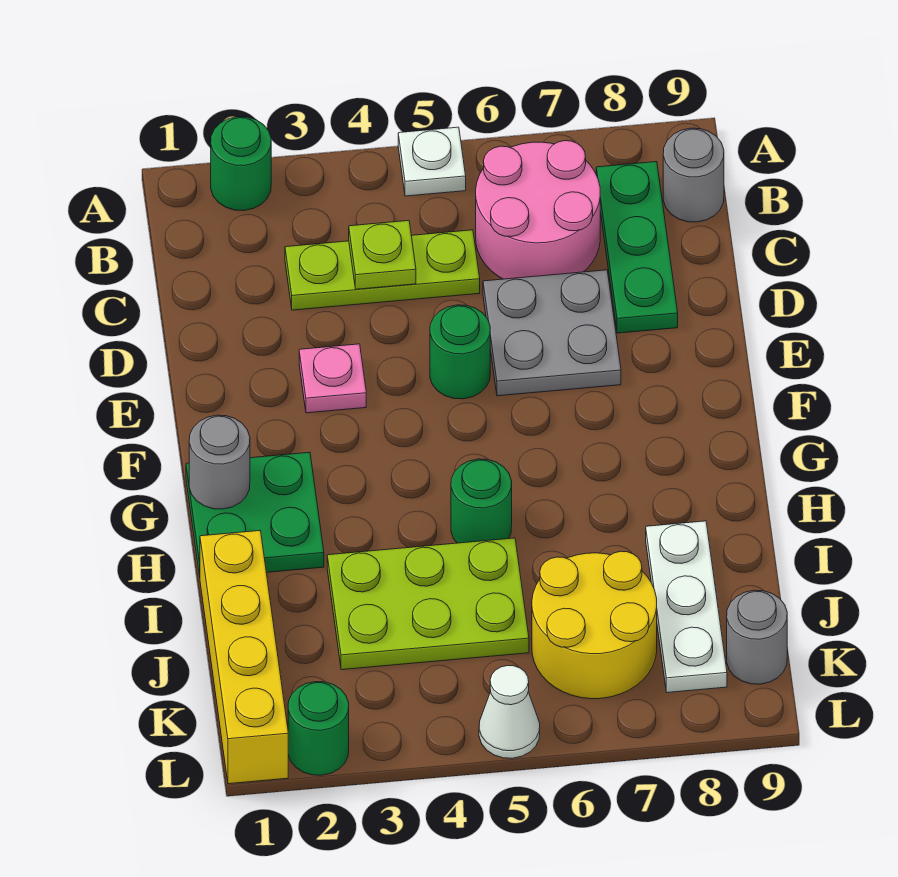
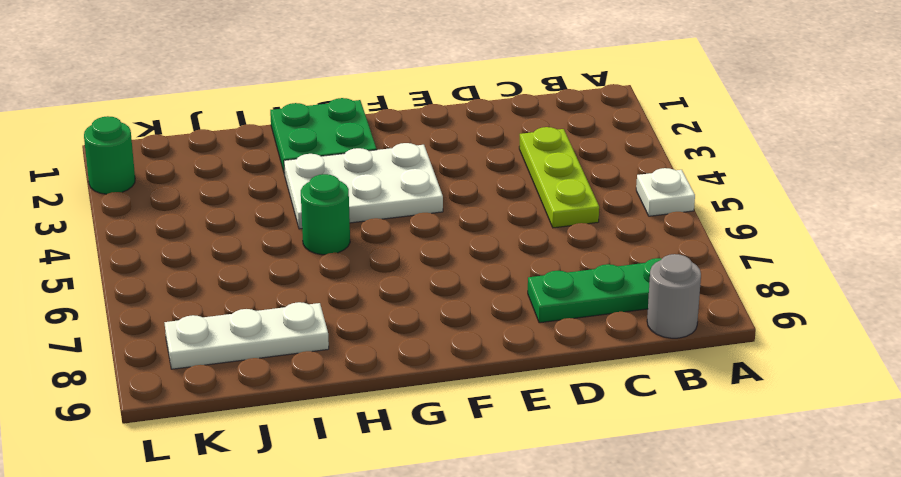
white plate F3:H4 level 1 -> none
none -> green round brick A2 level 1
none -> pink round brick B6:C7 level 1
none -> grey plate D6:E7 level 1

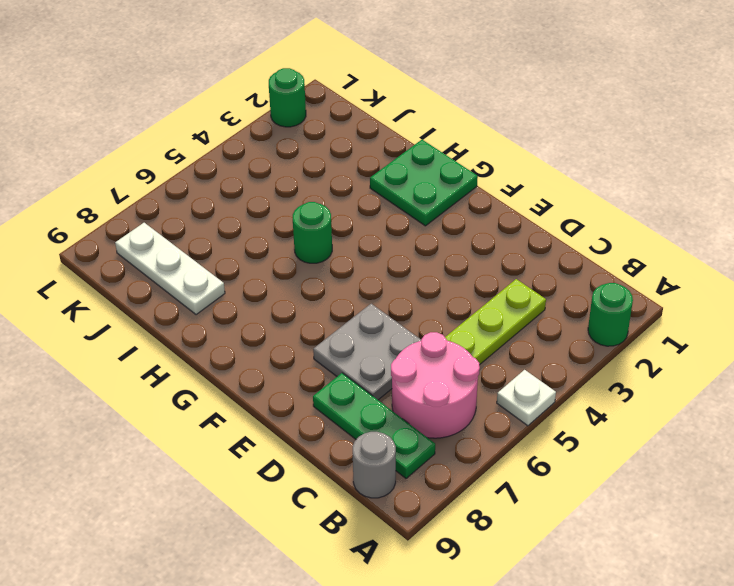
none -> pink plate E3 level 1
none -> green round brick E5 level 1
none -> yellow brick I1:L1 level 1

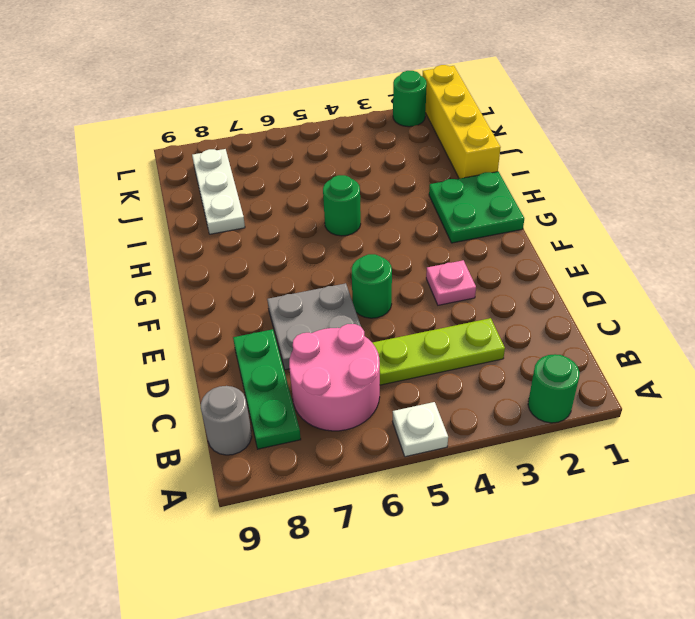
none -> lime plate I3:J5 level 1
none -> yellow round brick J6:K7 level 1
none -> grey round brick K9 level 1

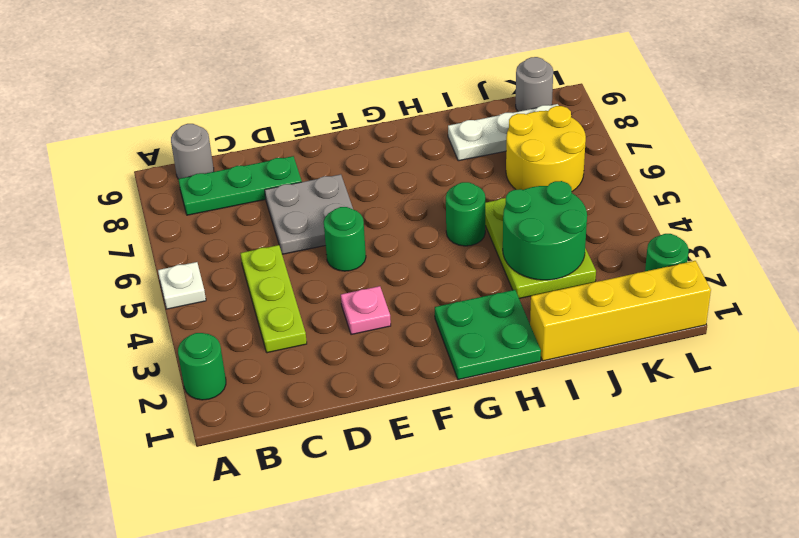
green round brick I3:J4 level 2 -> none
none -> pink round brick B6:C7 level 1
none -> white cone L5 level 1
none -> lime plate C4 level 2

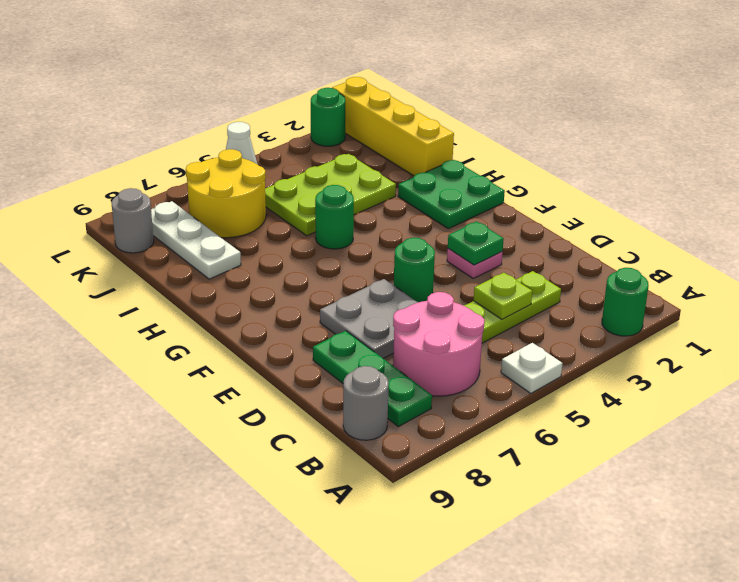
green plate E3 level 2 -> none
none -> grey round brick G1 level 2

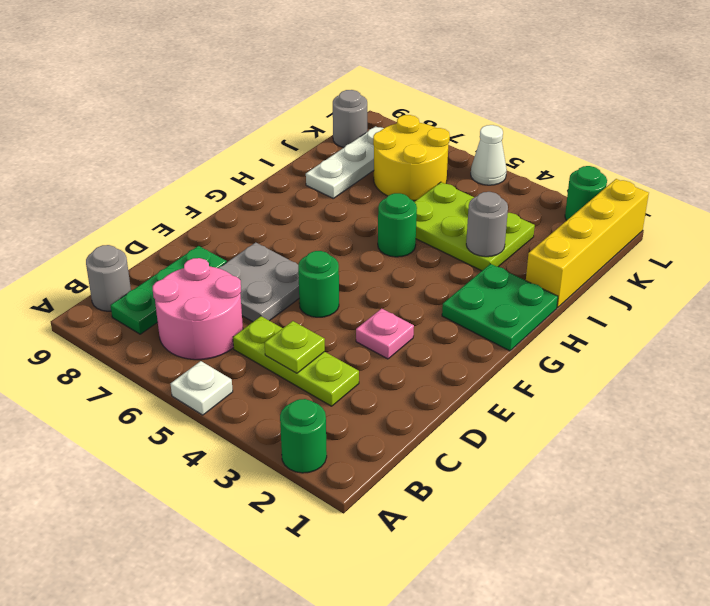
grey round brick I3 level 2 -> grey round brick G1 level 2

